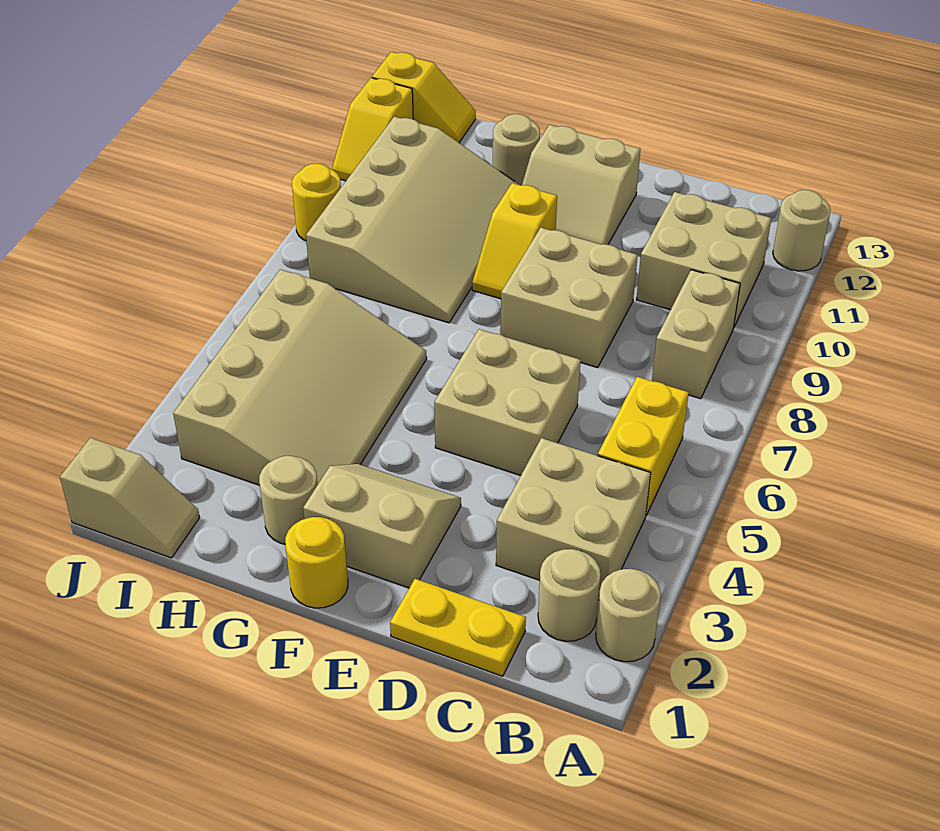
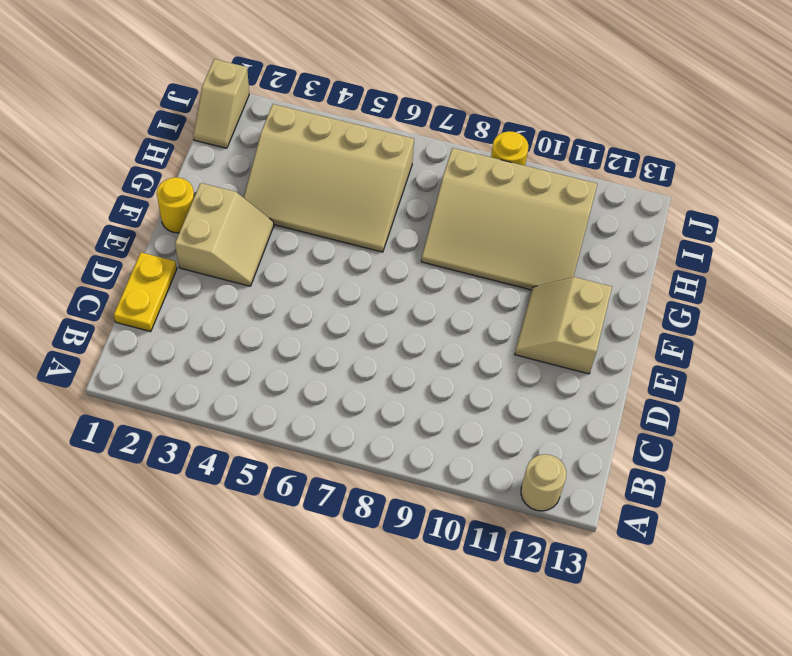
none -> tan round brick A2 level 1
none -> tan round brick B2 level 1
none -> tan brick B3:C4 level 1

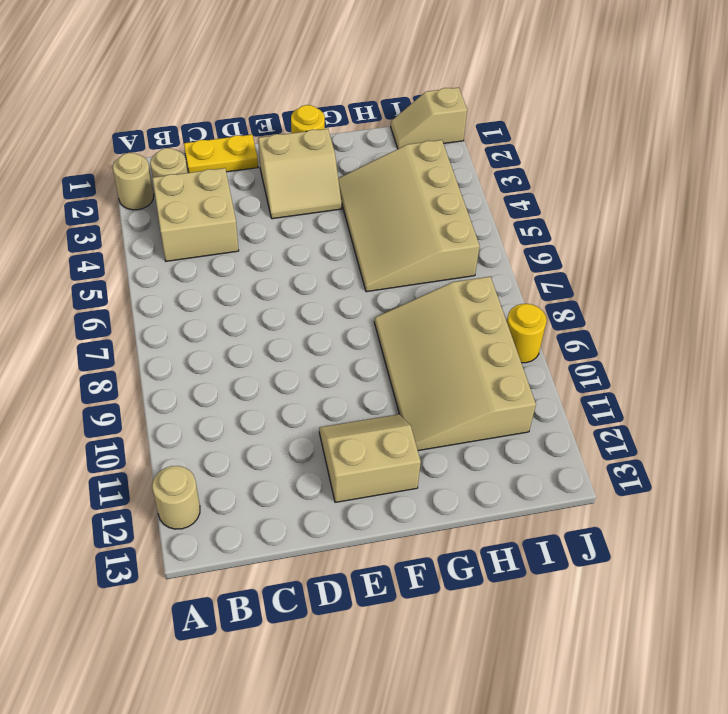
none -> yellow brick B5:B6 level 1
none -> tan brick B8:B9 level 1
none -> tan brick B10:C11 level 1

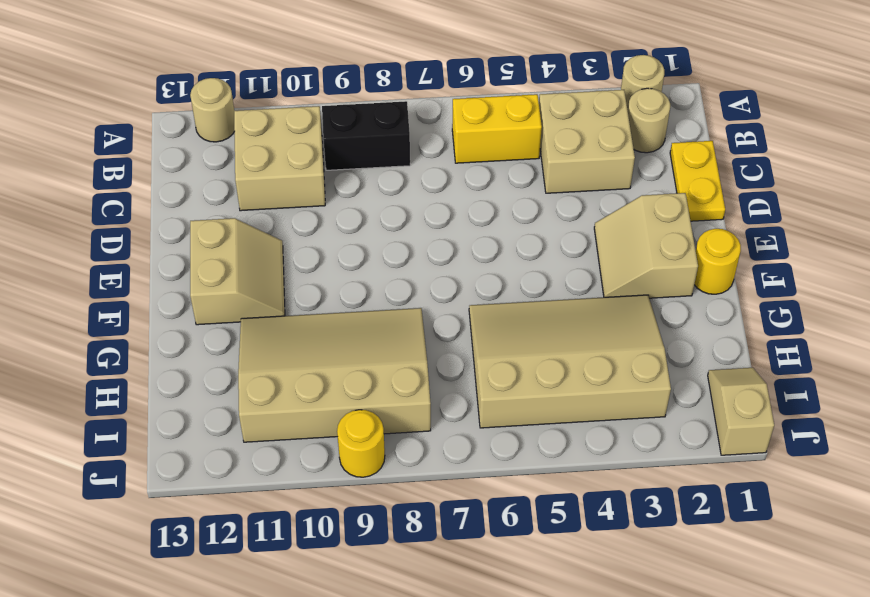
black brick B8:B9 level 1 -> tan brick B8:B9 level 1
none -> tan brick D5:E6 level 1
none -> tan brick D8:E9 level 1
none -> yellow slope F9:F10 level 1 top 10

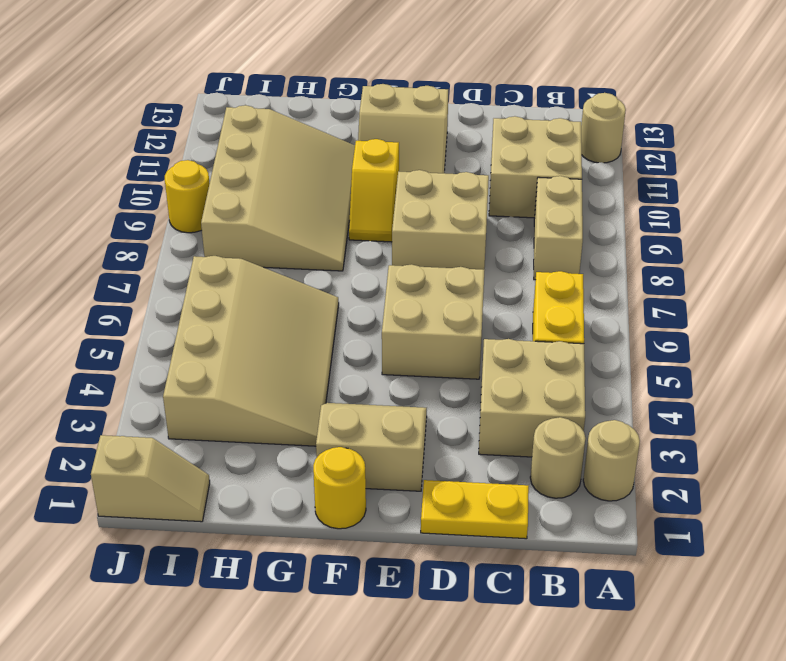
none -> tan round brick G2 level 1
none -> tan round brick G12 level 1
none -> yellow slope I13:J13 level 1 top J

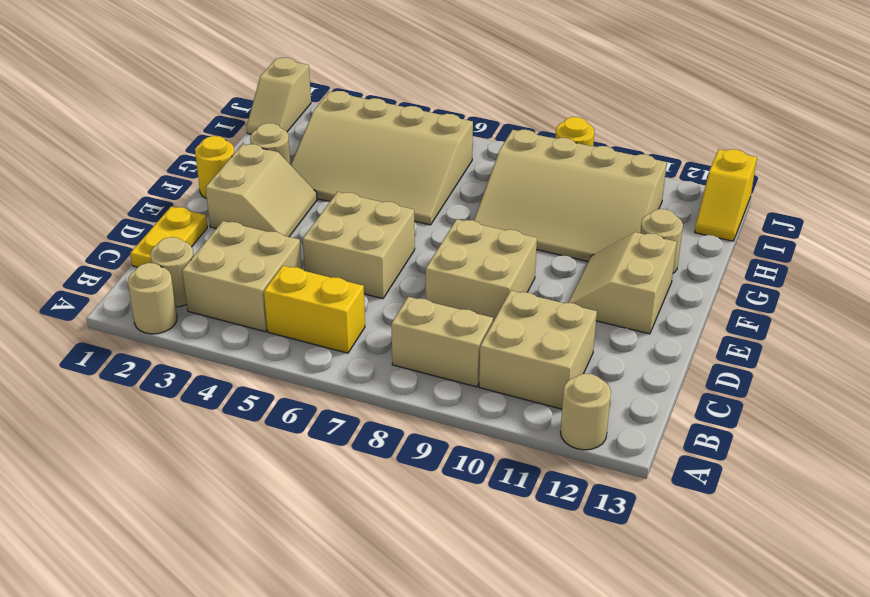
none -> yellow slope F9:F10 level 1 top 10
none -> yellow slope J11:J12 level 1 top 12

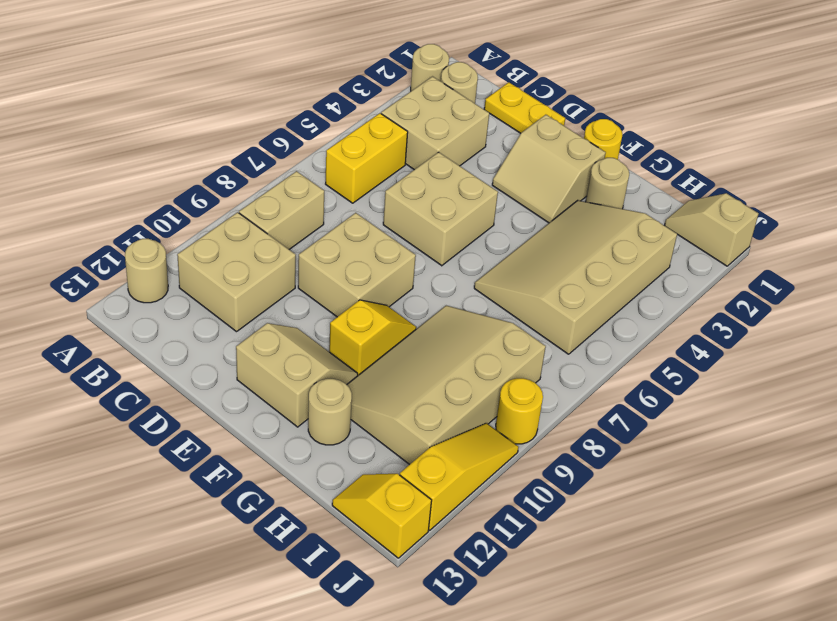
yellow slope J10:J12 level 1 top 12 -> yellow slope J11:J12 level 1 top 12

